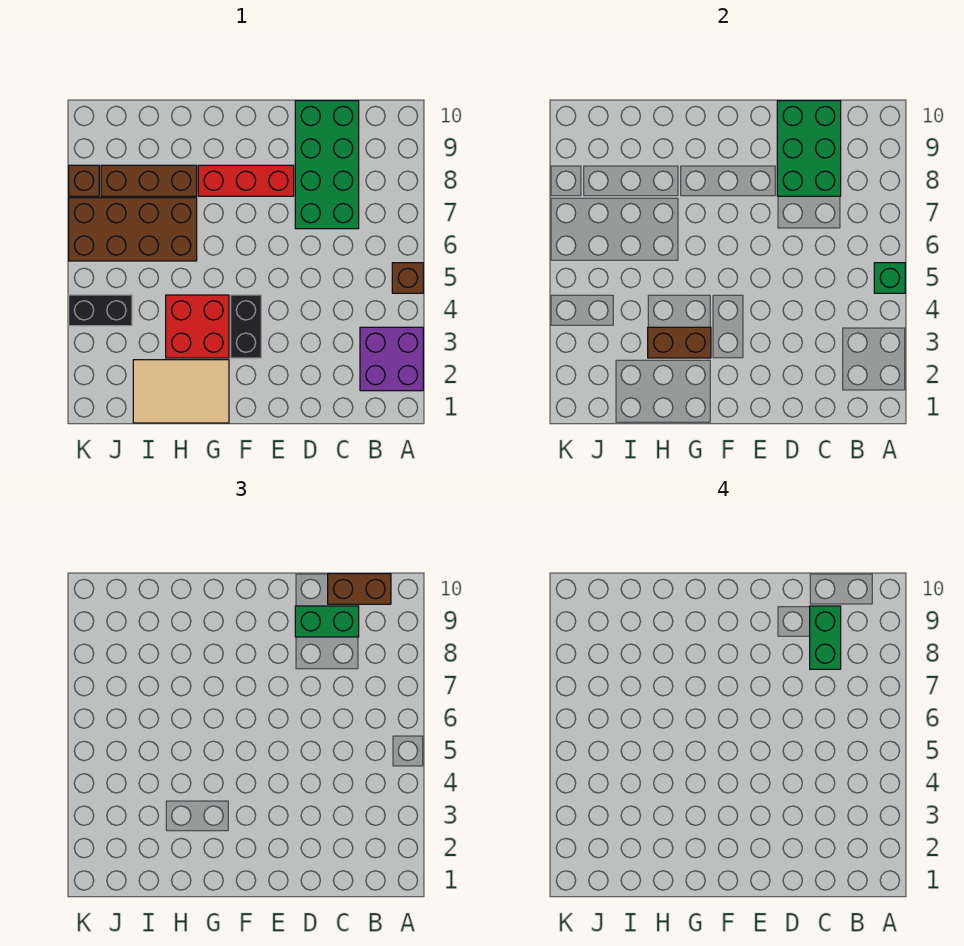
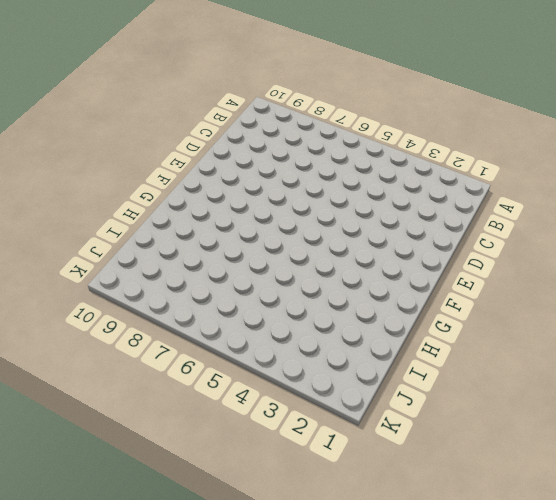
none -> purple brick A2:B3 level 1
none -> brown brick A5 level 1
none -> green brick C7:D10 level 1

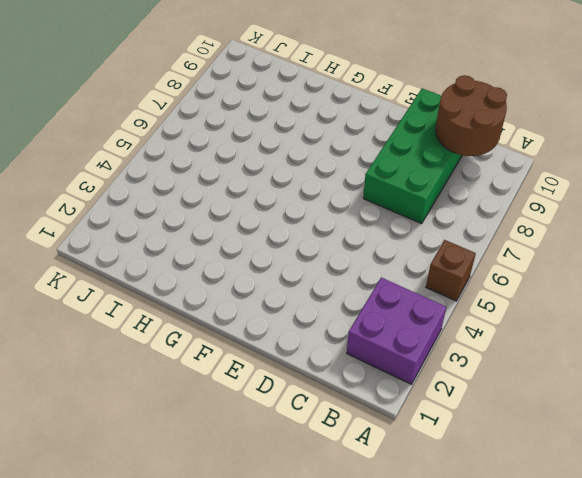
brown round brick B9:C10 level 2 -> green brick C8:D10 level 2
none -> red brick E8:G8 level 1
none -> black brick F3:F4 level 1
none -> tan tile G1:I2 level 1

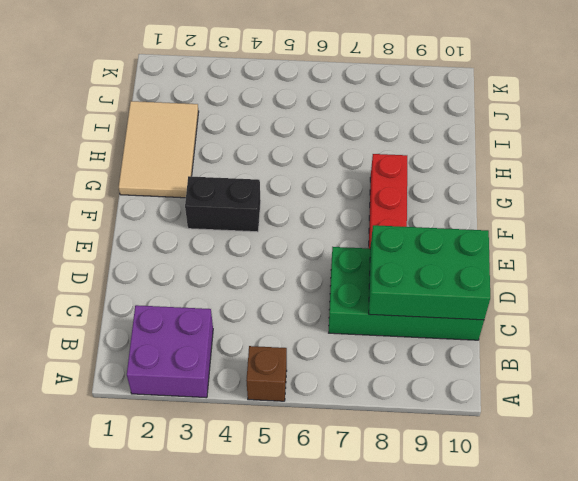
none -> red brick G3:H4 level 1
none -> brown brick H6:K7 level 1
none -> brown brick H8:J8 level 1

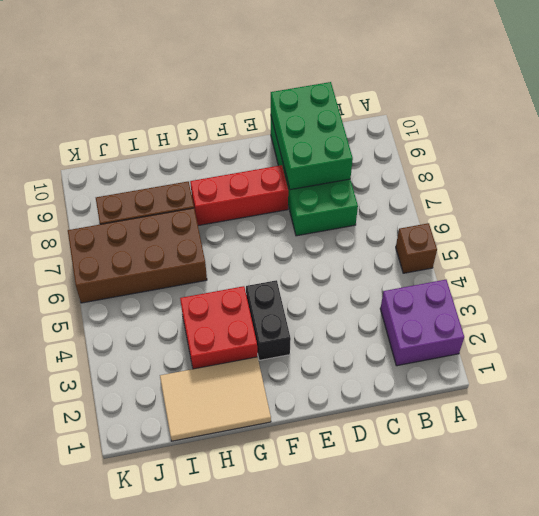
none -> black brick J4:K4 level 1
none -> brown brick K8 level 1
none -> green brick A5 level 2

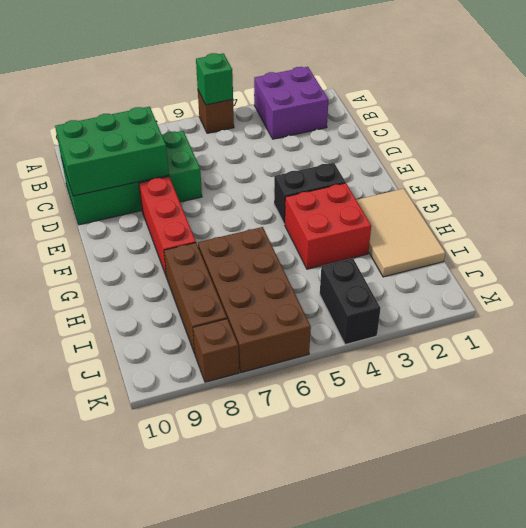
none -> brown brick G3:H3 level 2
none -> brown brick B10:C10 level 3
none -> green brick C9:D9 level 3

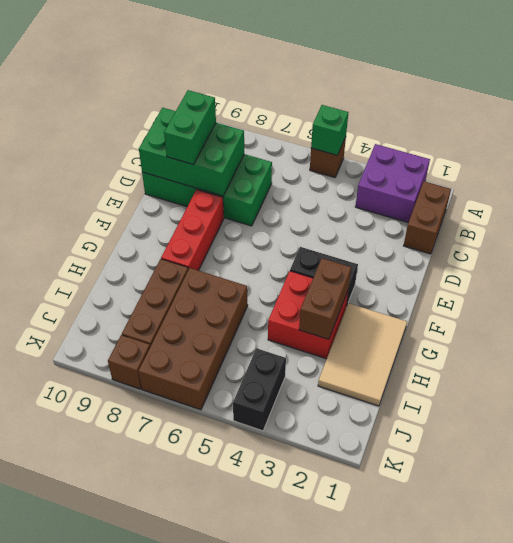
brown brick B1:C1 level 1 -> brown brick B10:C10 level 3
none -> green brick C8:C9 level 4

